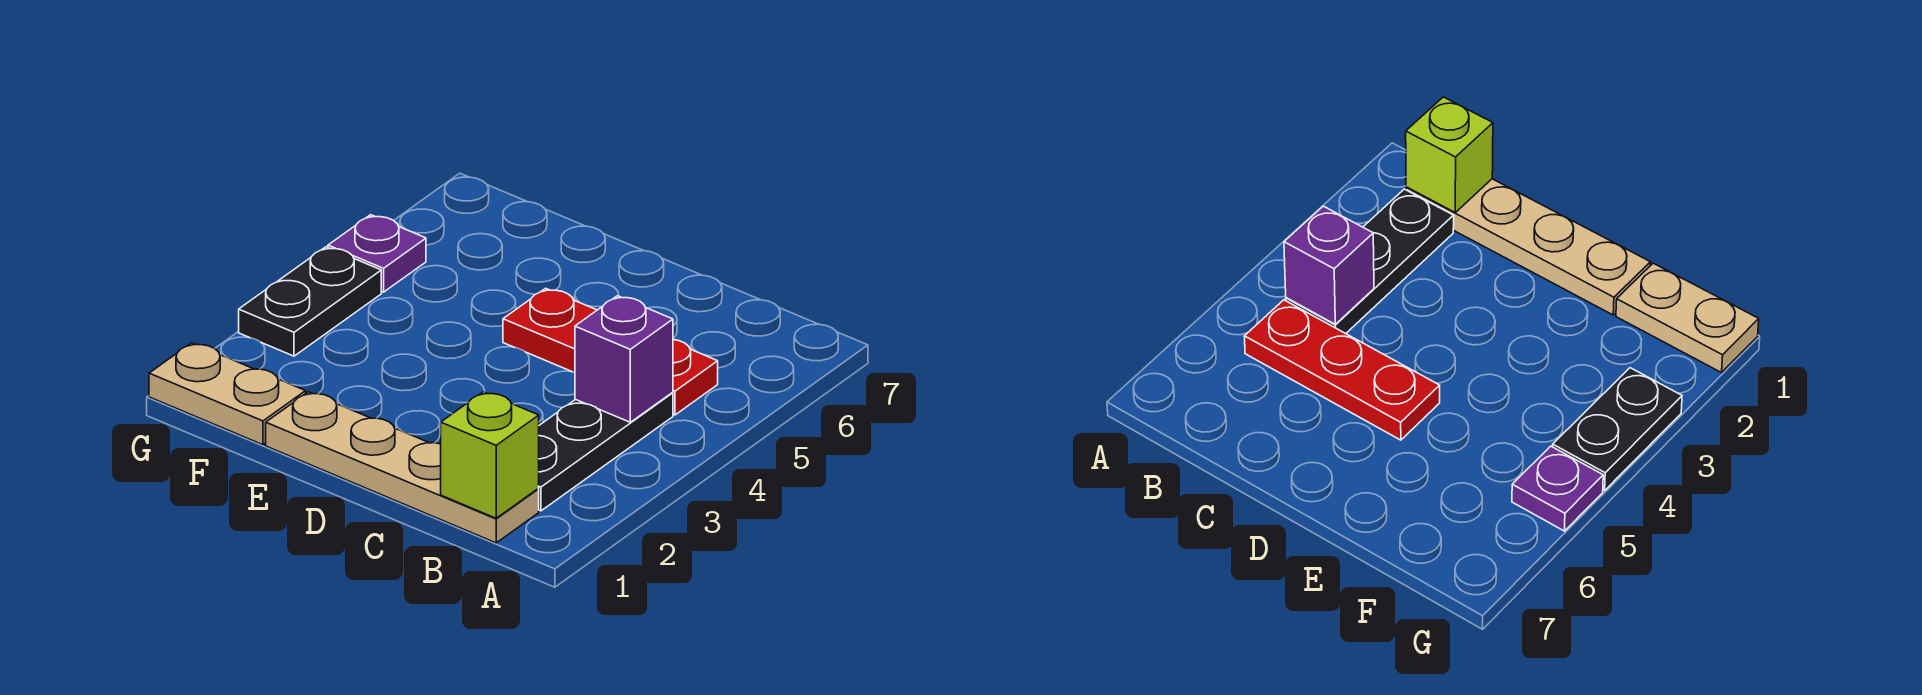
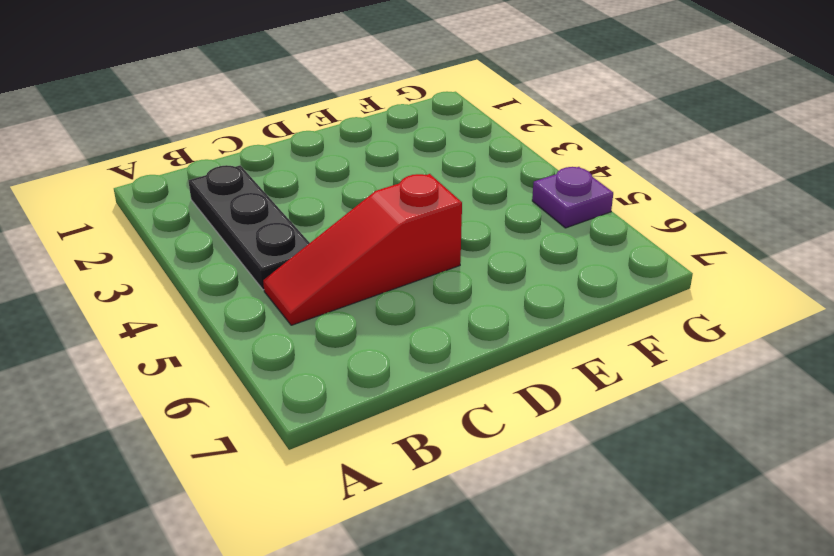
red slope B5:D5 level 1 top D -> red plate B5:D5 level 1
none -> tan plate B1:E1 level 1
none -> tan plate F1:G1 level 1

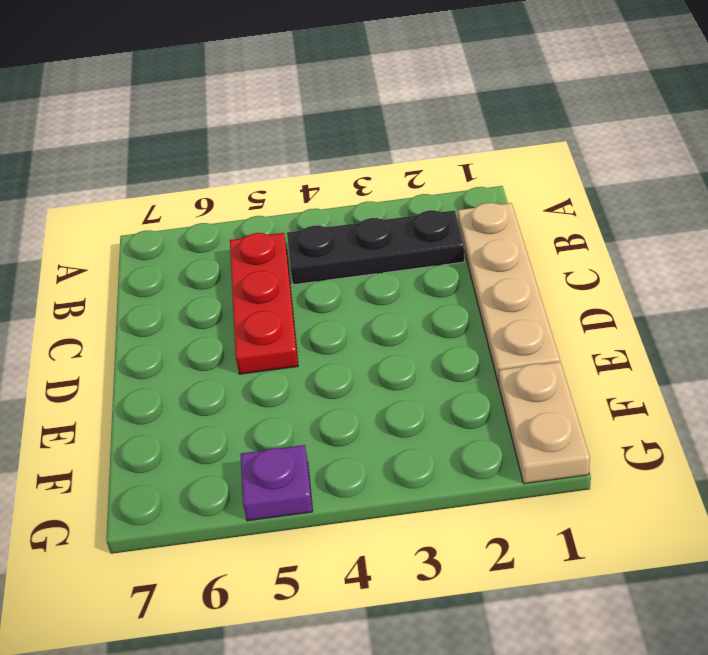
none -> black plate G3:G4 level 1
none -> lime brick B1 level 2

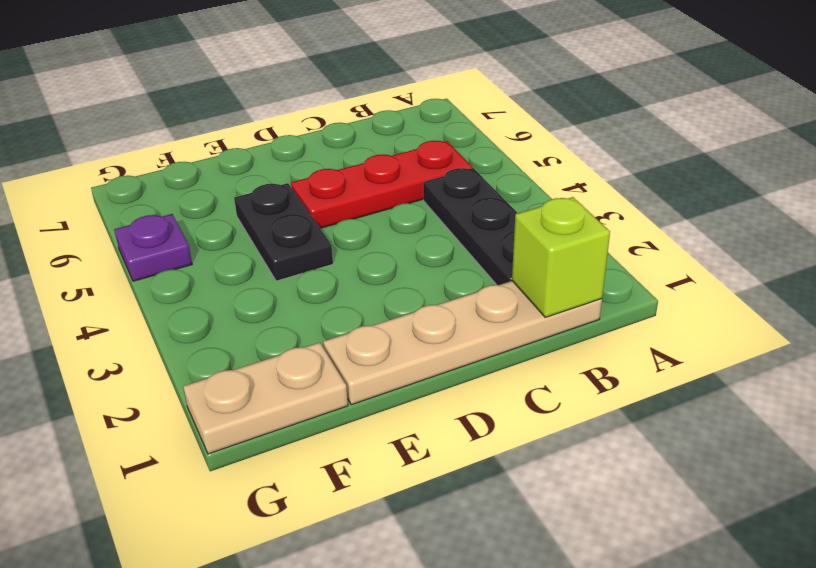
black plate E4:E5 level 1 -> black plate G3:G4 level 1
none -> purple brick B4 level 2

